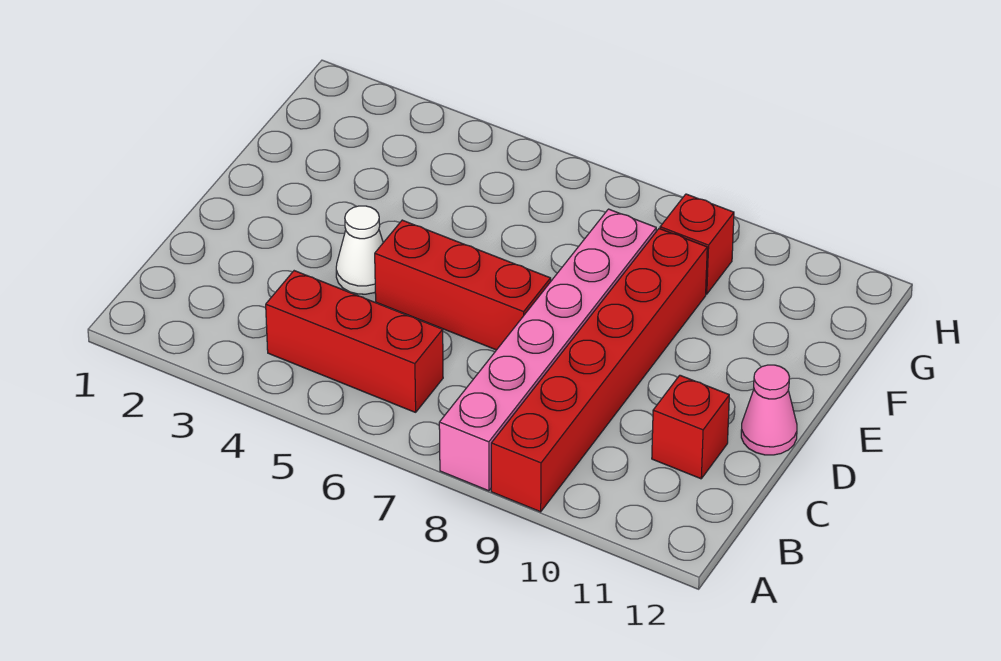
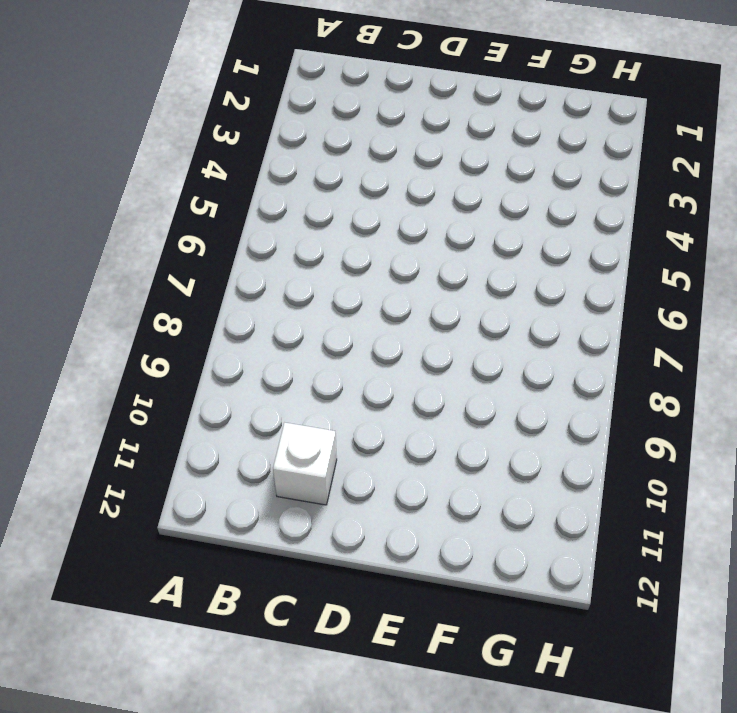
white brick C11 level 1 -> red brick C11 level 1
none -> pink brick A8:F8 level 1
none -> red brick A9:F9 level 1

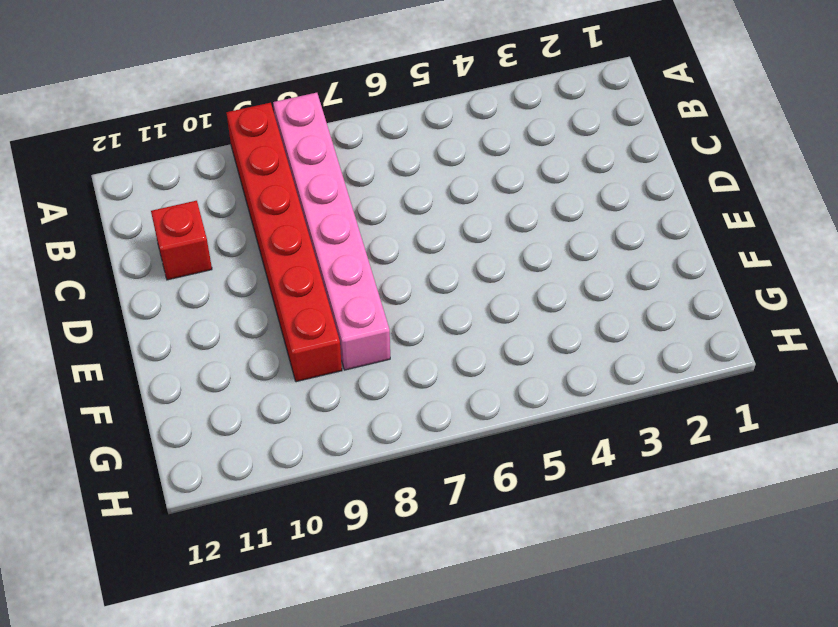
none -> red brick B4:B6 level 1
none -> white cone D4 level 1

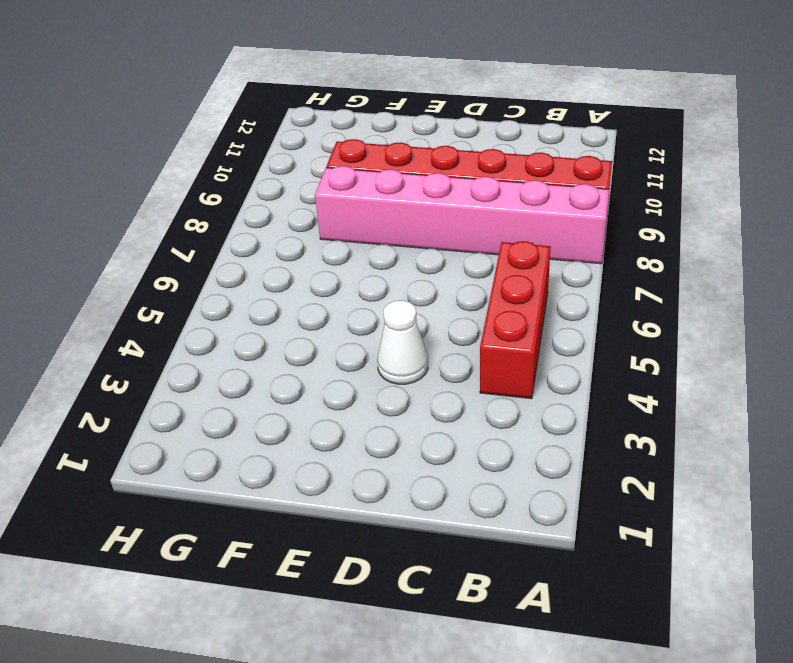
none -> red brick C11 level 1
none -> red brick D5:D7 level 1

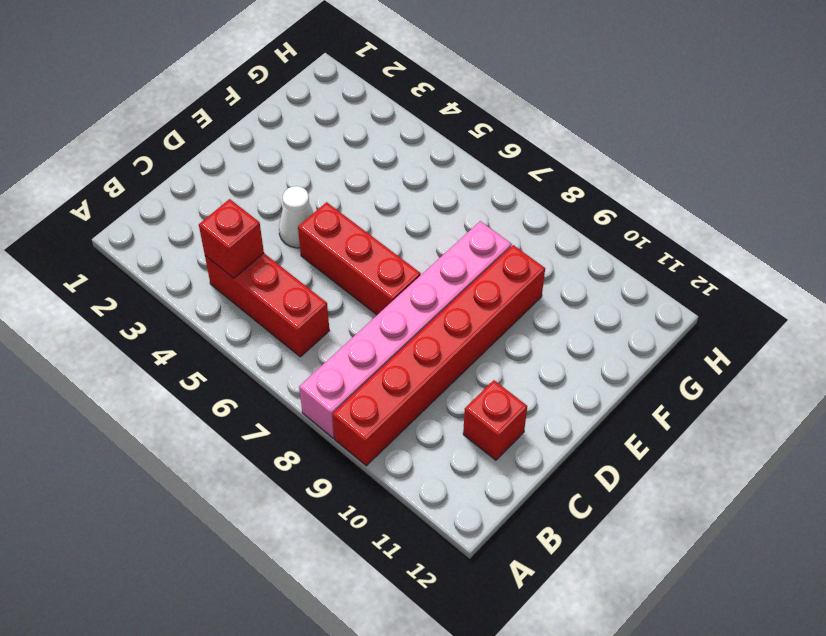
red brick B4 level 2 -> red brick G9 level 1
none -> pink cone D12 level 1

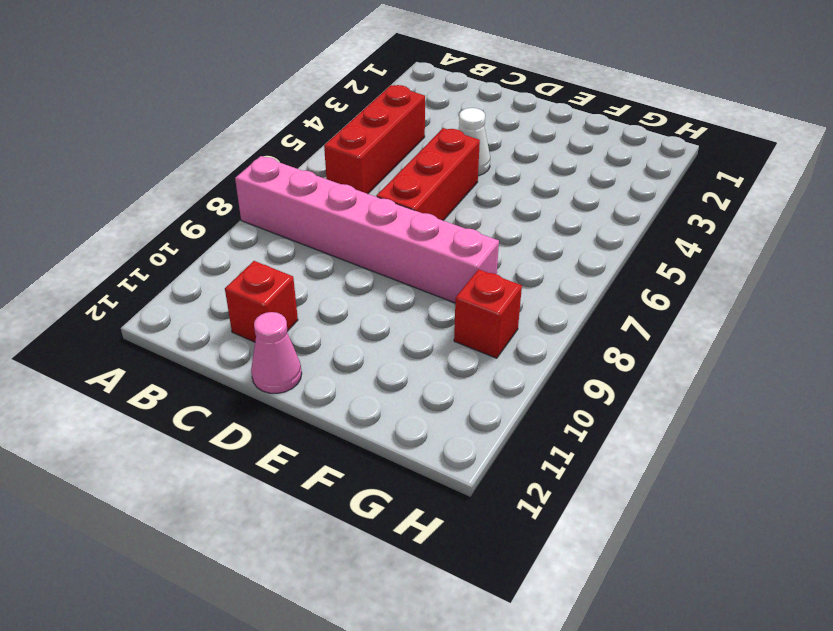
none -> red brick A9:F9 level 1

